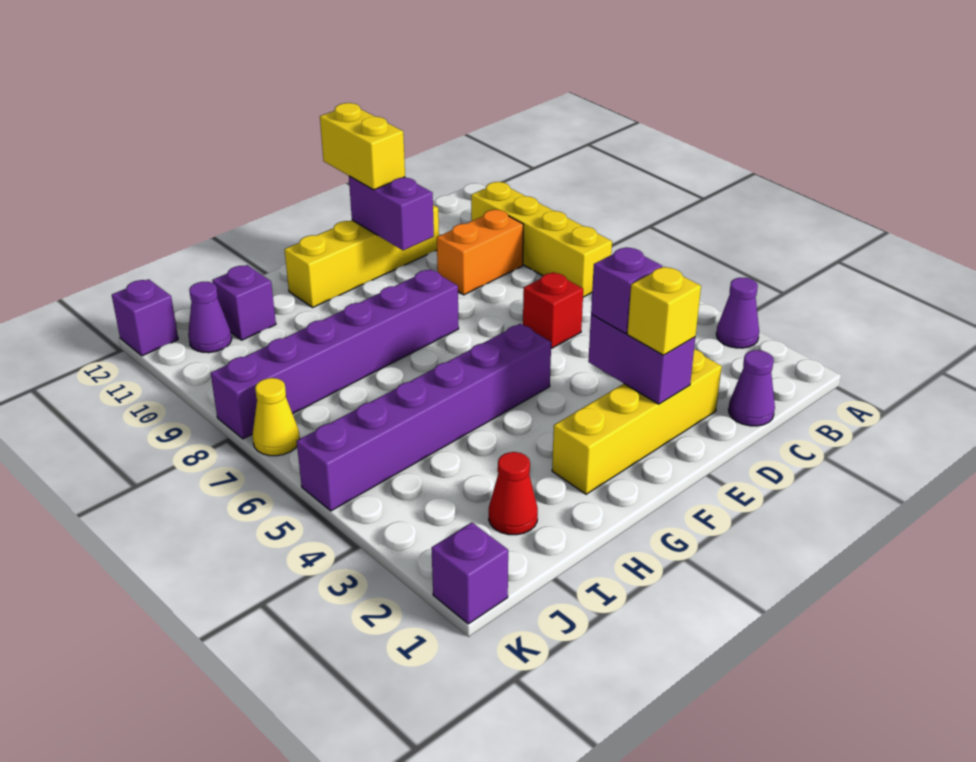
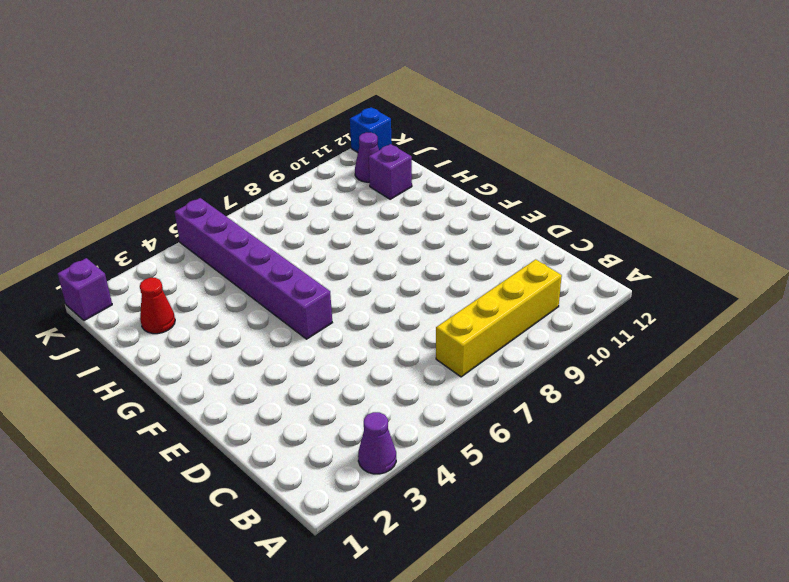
blue brick K12 level 1 -> purple brick K12 level 1
none -> purple cone C1 level 1
none -> orange brick C9:D9 level 1
none -> yellow brick D2:G2 level 1

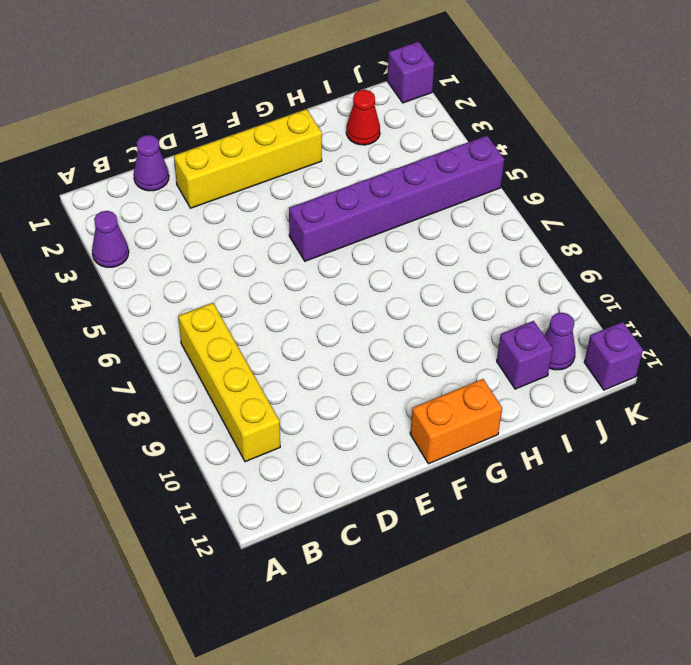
orange brick F12:G12 level 1 -> orange brick C9:D9 level 1
none -> red brick D6 level 1
none -> yellow brick D11:G11 level 1
none -> purple brick F8:K8 level 1

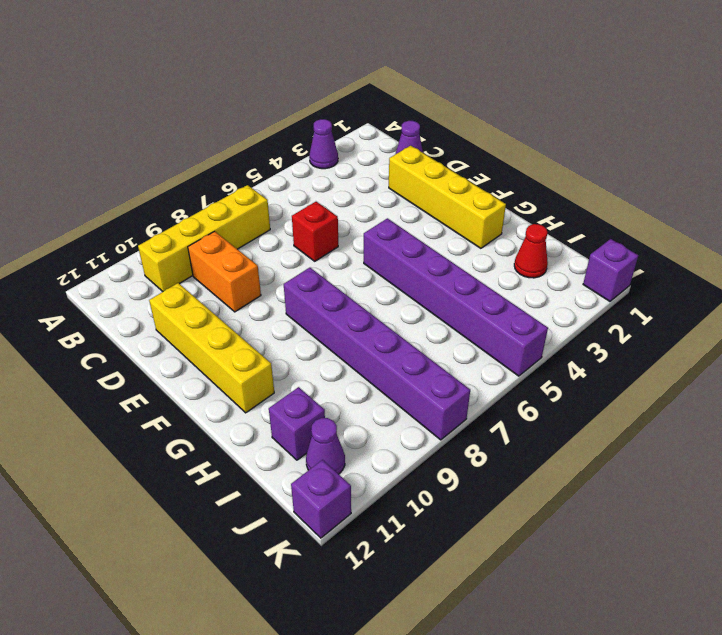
none -> yellow cone K7 level 1
none -> purple brick E2:E3 level 2
none -> purple brick E10:E11 level 2

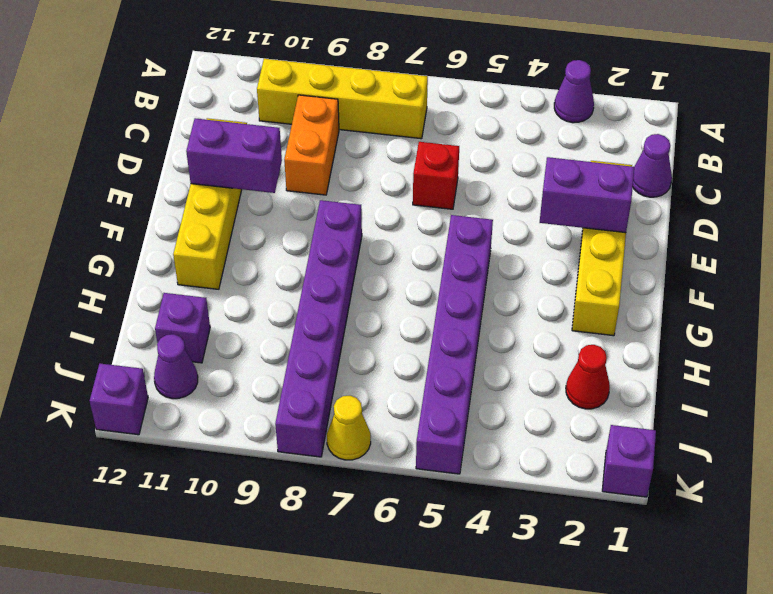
none -> yellow brick E2 level 3
none -> purple brick E3 level 3
none -> yellow brick E11:E12 level 3

